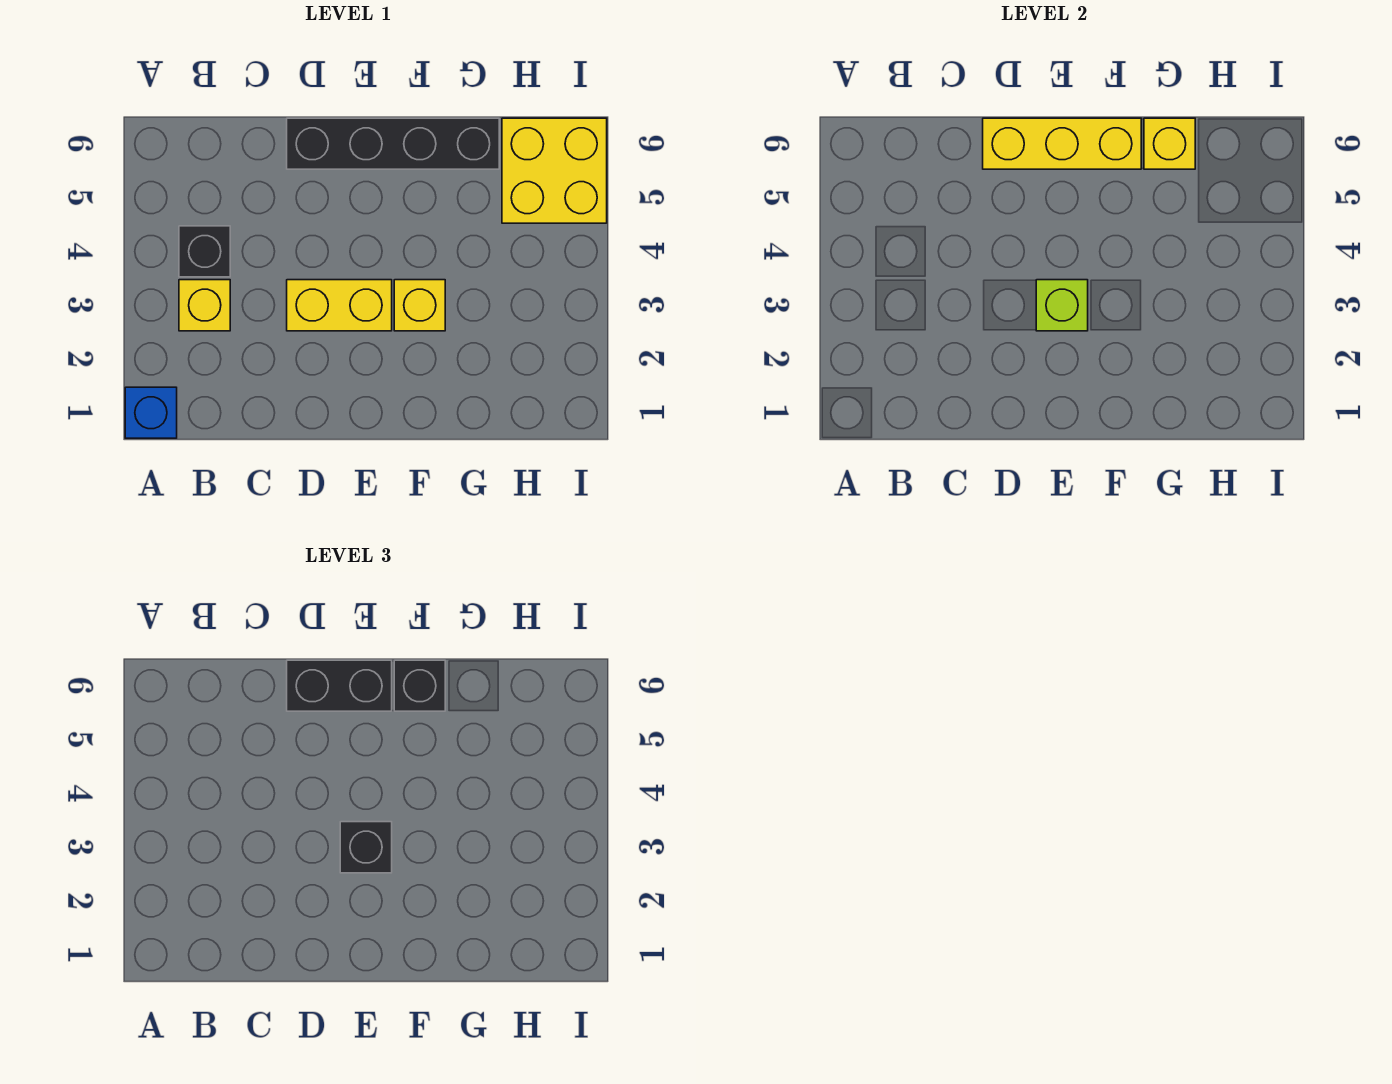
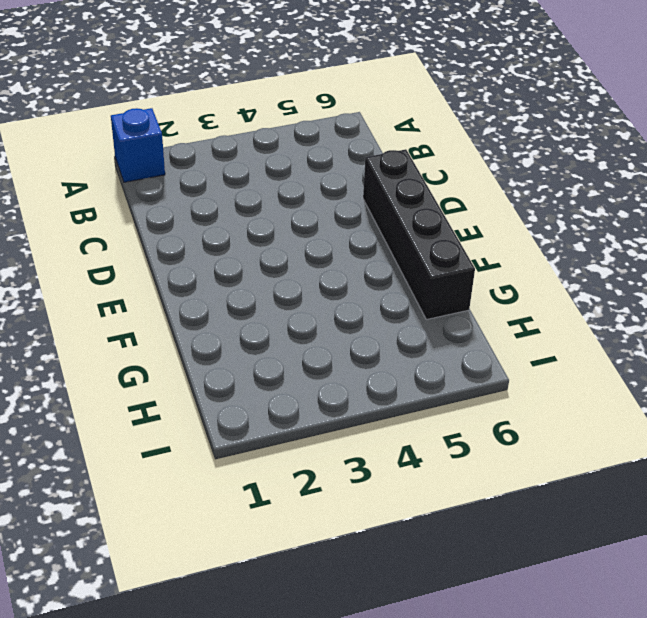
none -> yellow brick B3 level 1
none -> black brick B4 level 1
none -> yellow brick D3:E3 level 1

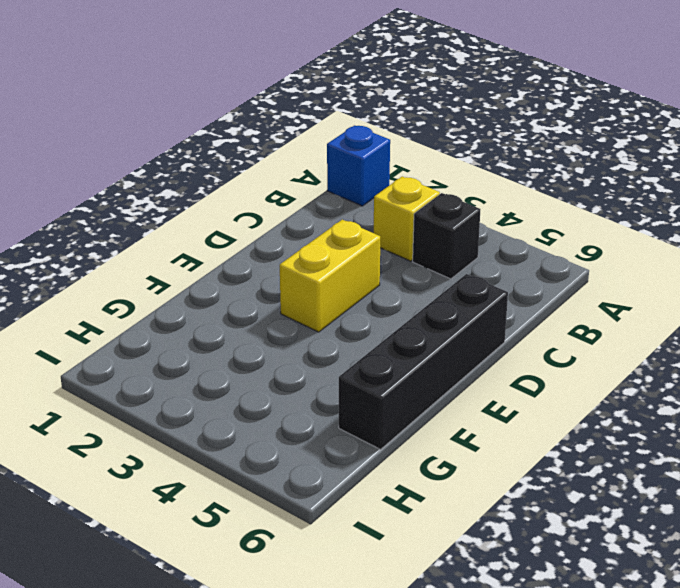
none -> yellow brick F3 level 1
none -> yellow brick H5:I6 level 1
none -> yellow brick D6:F6 level 2

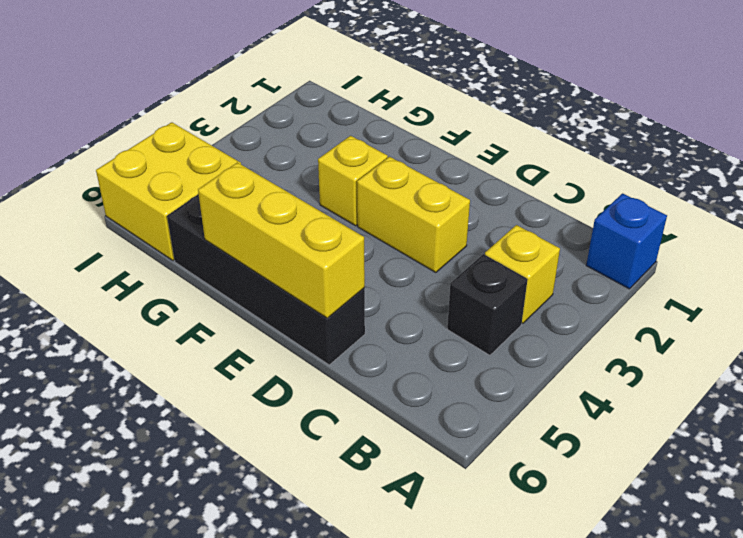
none -> lime brick E3 level 2
none -> yellow brick G6 level 2
none -> black brick D6:E6 level 3

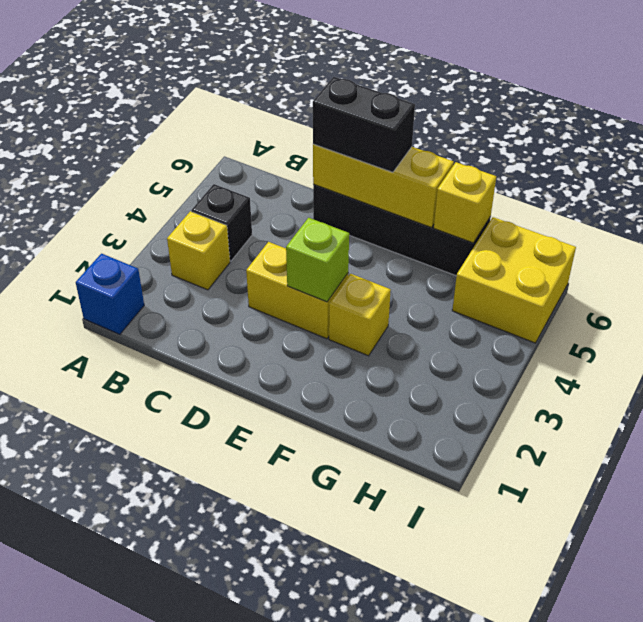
none -> black brick E3 level 3
none -> black brick F6 level 3

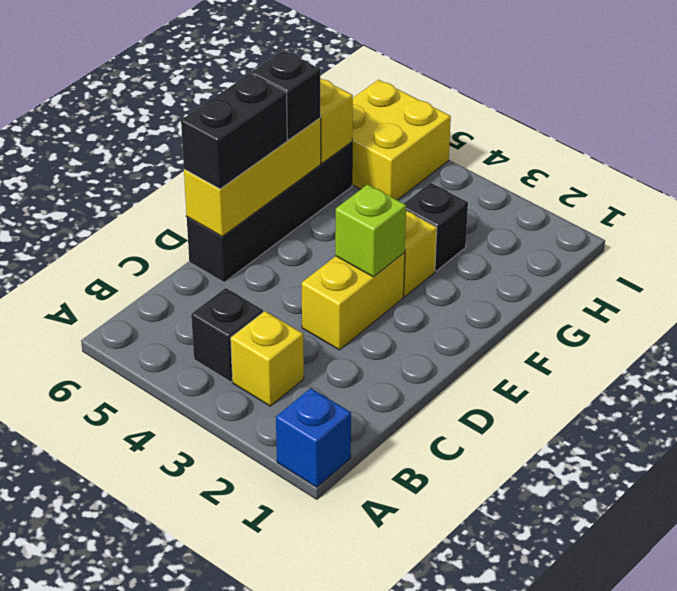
black brick G3 level 1 -> black brick E3 level 3

